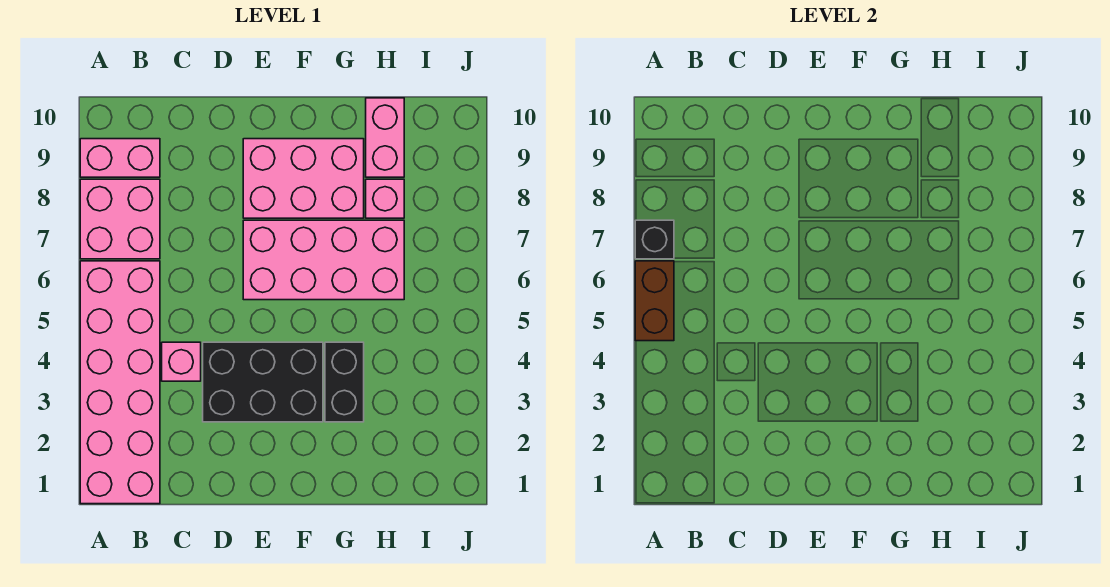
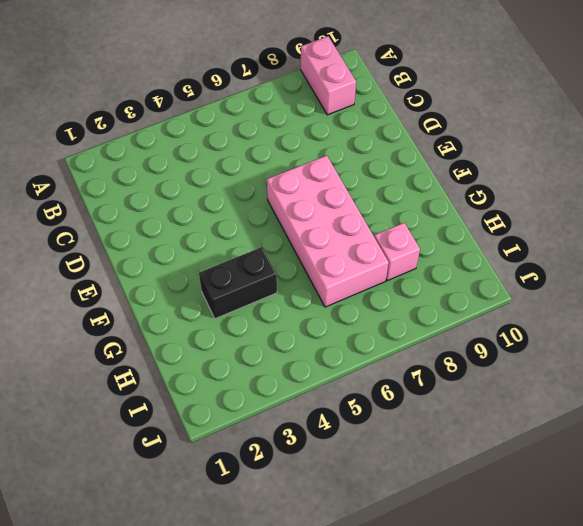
none -> pink brick A1:B6 level 1
none -> pink brick A7:B8 level 1
none -> pink brick C4 level 1

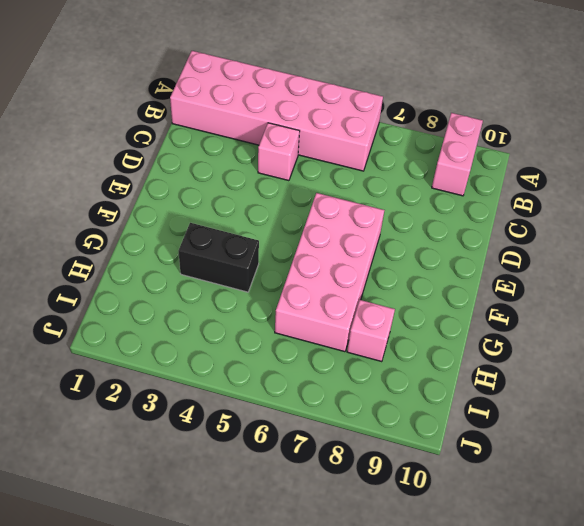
none -> pink brick A7:B8 level 1
none -> black brick D3:F4 level 1
none -> pink brick E8:G9 level 1

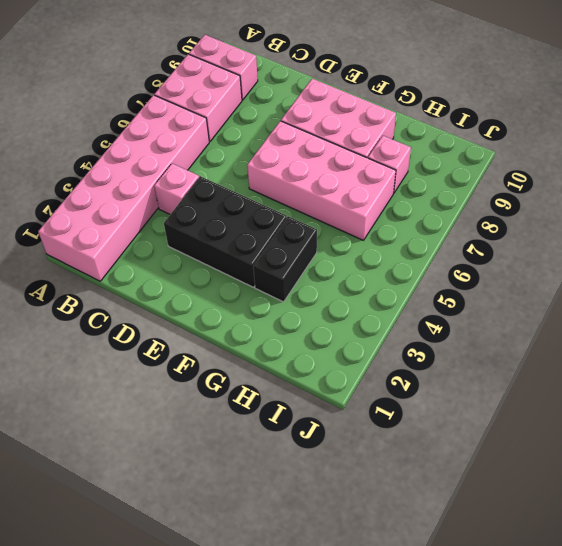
none -> pink brick H9:H10 level 1
none -> brown brick A5:A6 level 2
none -> black brick A7 level 2

